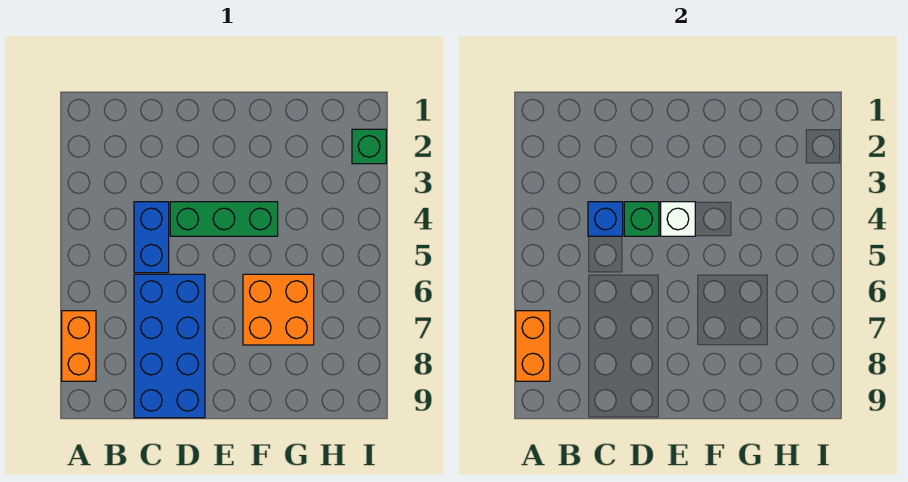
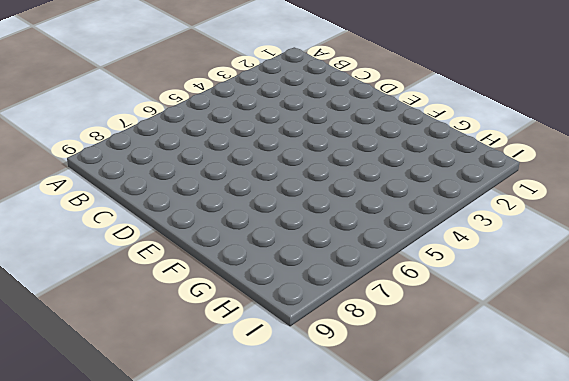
none -> orange brick A7:A8 level 1
none -> blue brick C4:C5 level 1

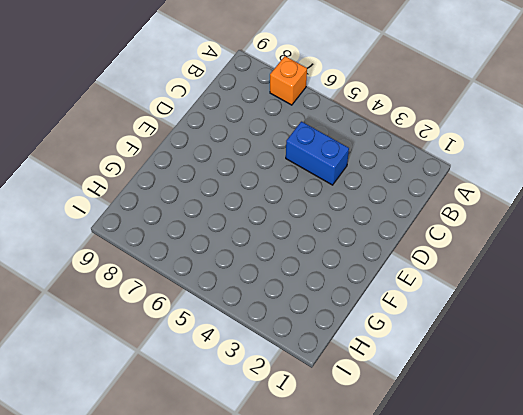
orange brick A7 level 1 -> orange brick A7:A8 level 1
none -> blue brick C6:D9 level 1
none -> green brick D4:F4 level 1

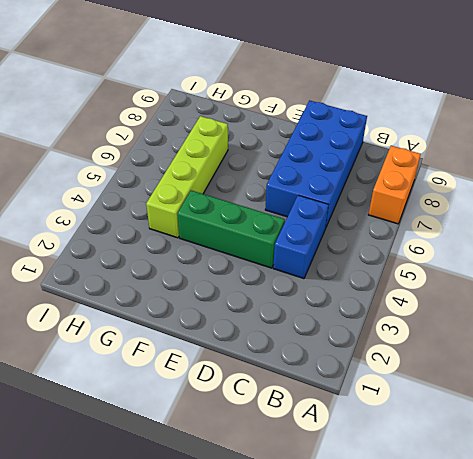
lime brick G4:G7 level 1 -> orange brick F6:G7 level 1
none -> green brick I2 level 1
none -> orange brick A7:A8 level 2

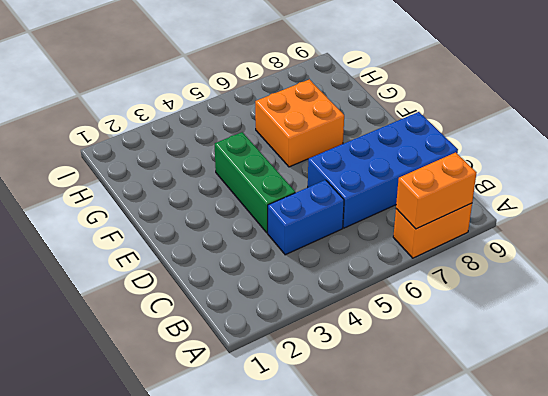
none -> green brick I2 level 1
none -> blue brick C4 level 2

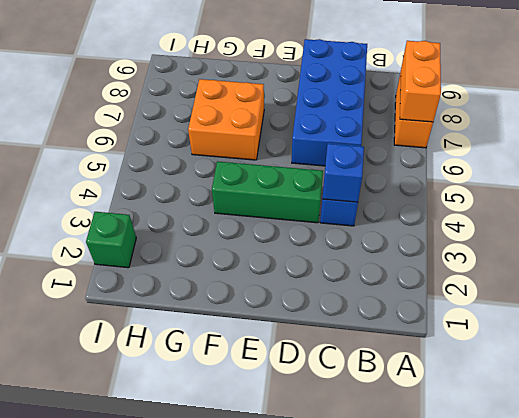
none -> green brick D4 level 2
none -> white brick E4 level 2

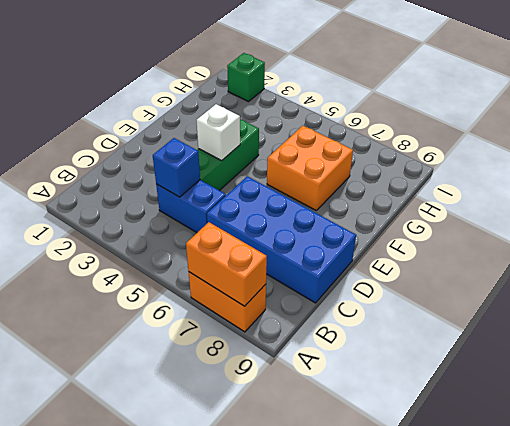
none -> green brick D4 level 2

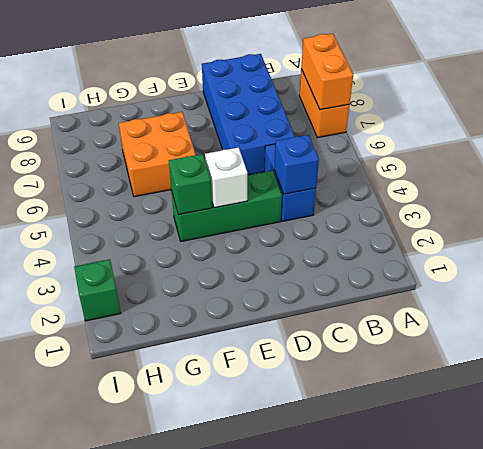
green brick F4 level 2 -> green brick D4 level 2

